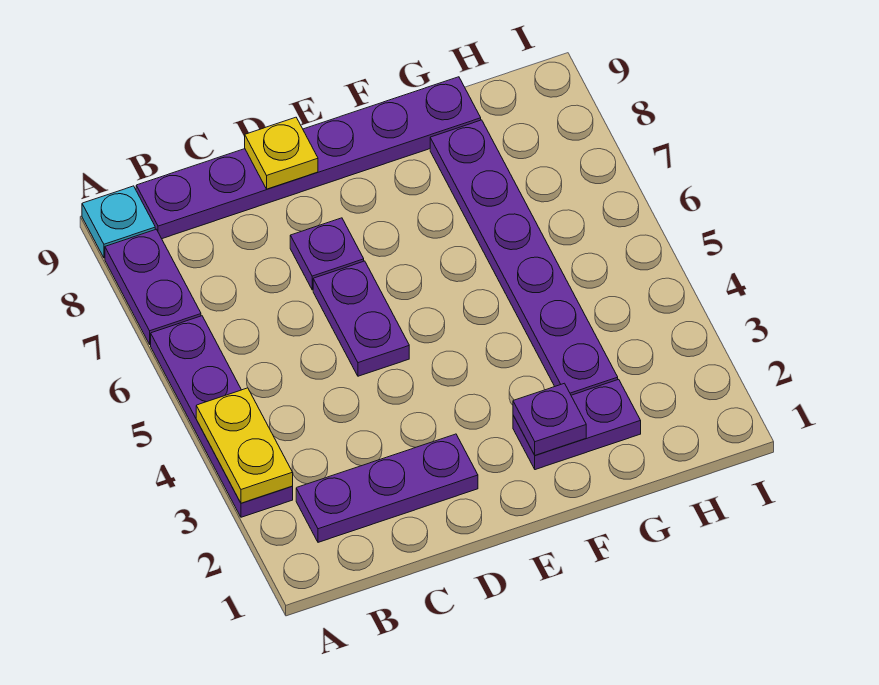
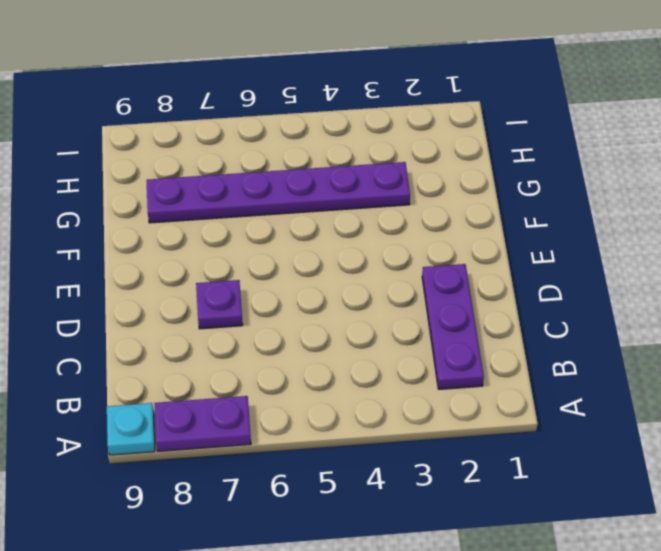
none -> purple plate A3:A6 level 1
none -> purple plate B9:G9 level 1
none -> purple plate D5:D6 level 1

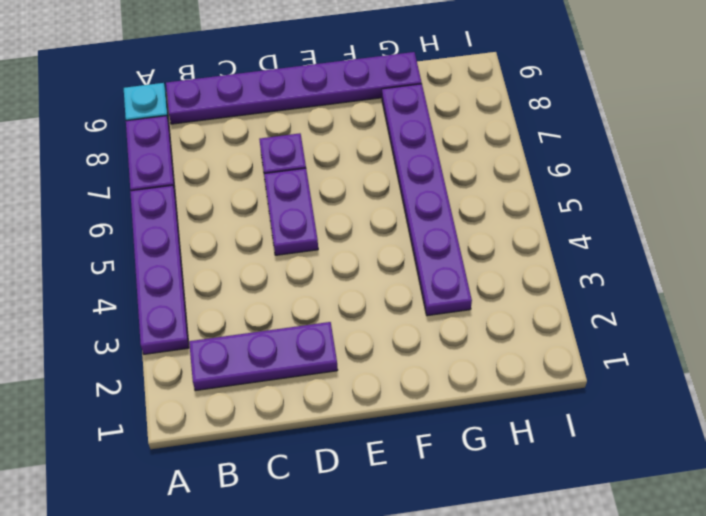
none -> purple plate F2:G2 level 1
none -> yellow plate A3:A4 level 2
none -> yellow plate D9 level 2

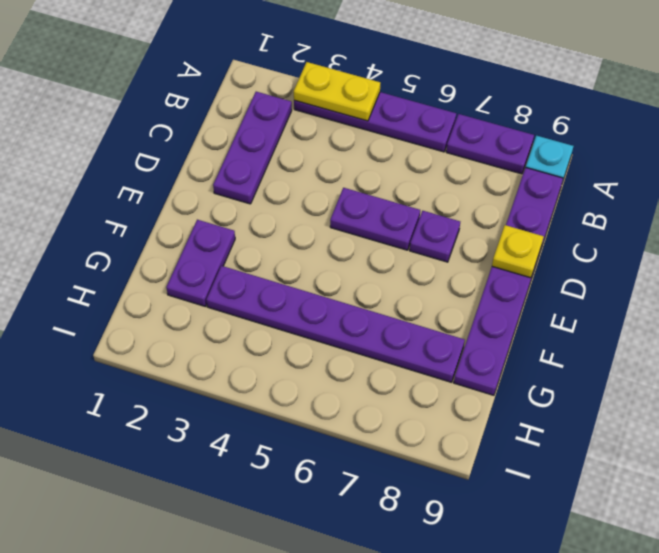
none -> purple plate F2 level 2

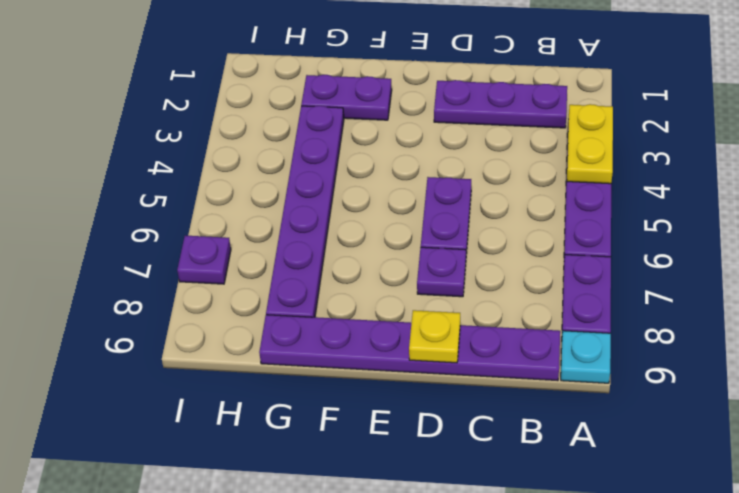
purple plate I7 level 1 -> purple plate F2 level 2

